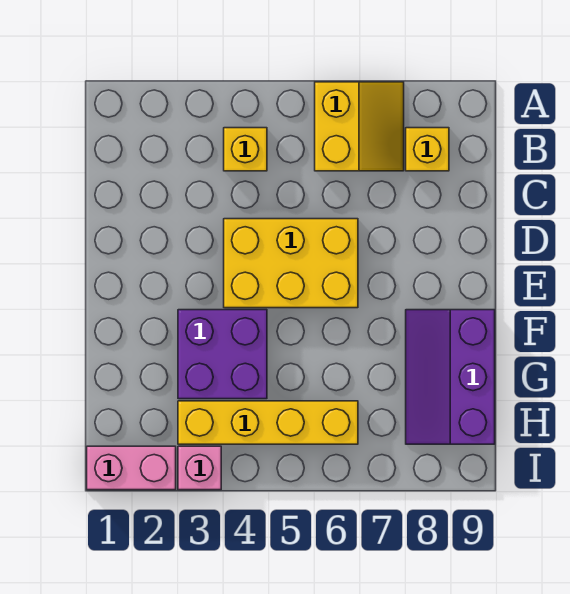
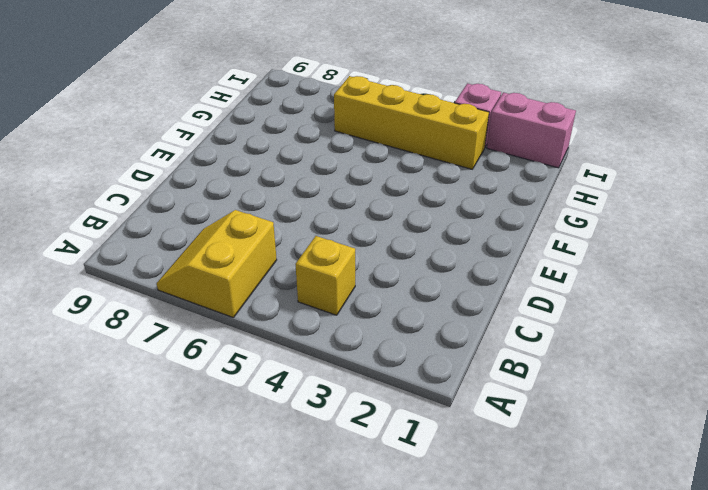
none -> yellow brick B8 level 1
none -> yellow brick D4:E6 level 1

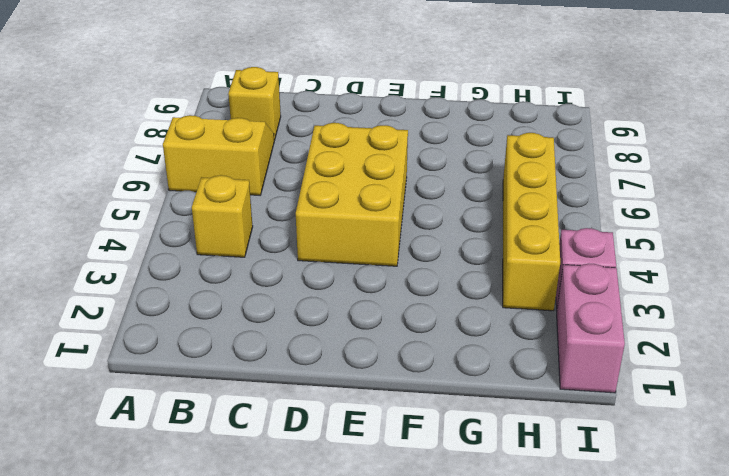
none -> purple brick F3:G4 level 1
none -> purple slope F8:H9 level 1 top 9

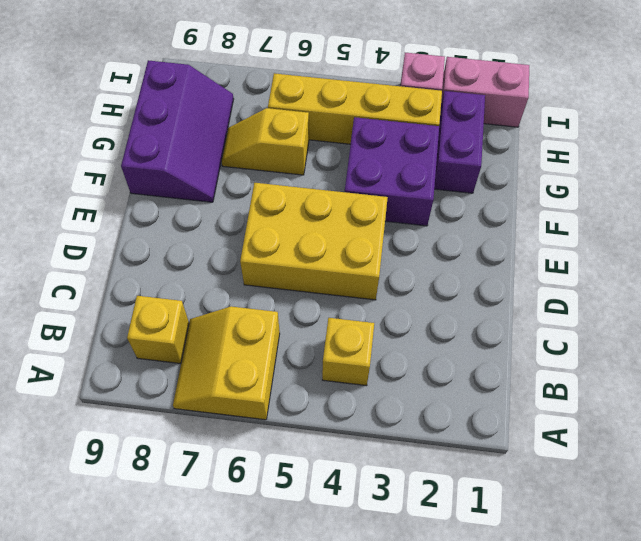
purple brick G2:H2 level 1 -> none
yellow slope G6:G7 level 1 top 6 -> none

